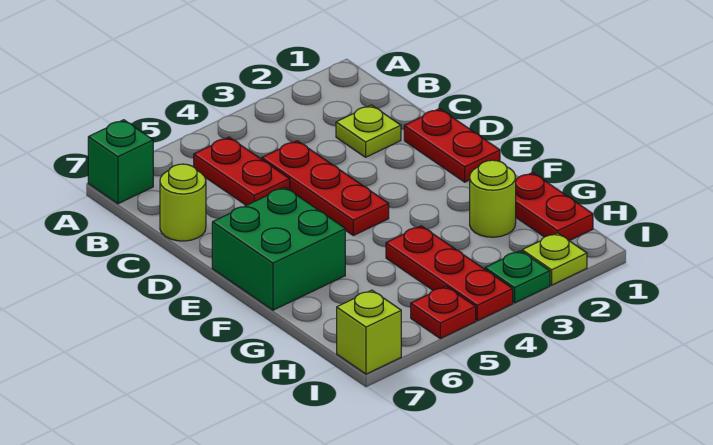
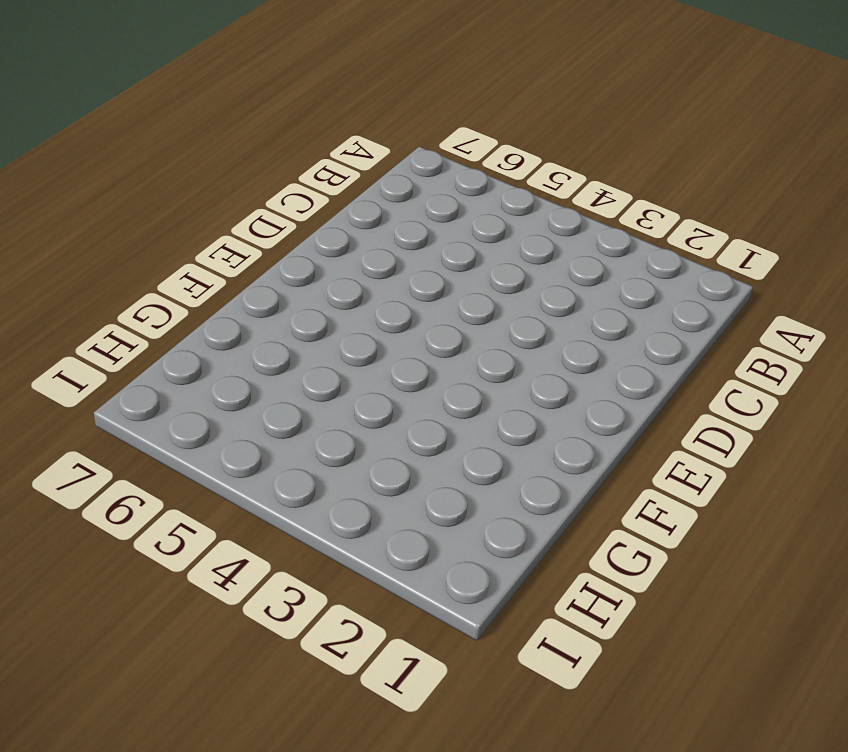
none -> green brick A7 level 1
none -> red plate B5:C5 level 1
none -> lime plate C2 level 1

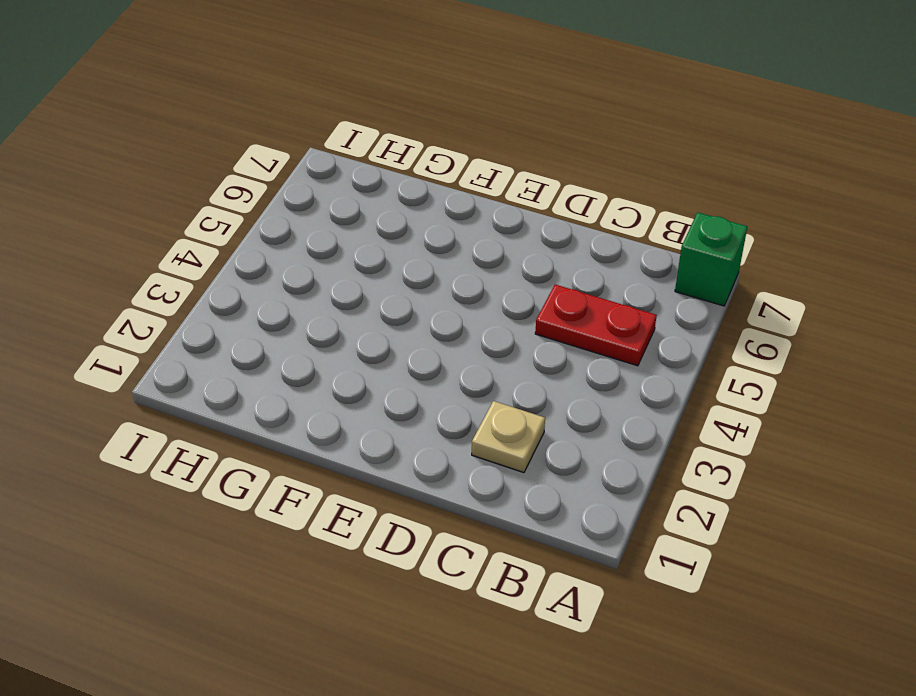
tan plate C2 level 1 -> lime plate C2 level 1
none -> red plate C4:E4 level 1
none -> lime round brick C7 level 1
none -> red plate D1:E1 level 1

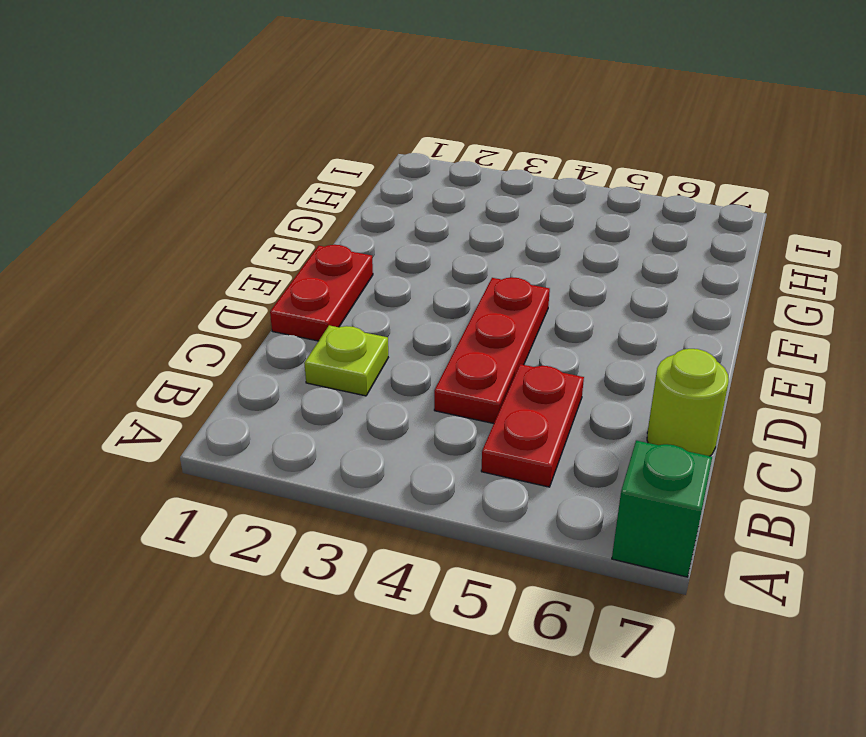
none -> green brick E6:F7 level 1
none -> red plate G1:H1 level 1
none -> lime round brick G2 level 1

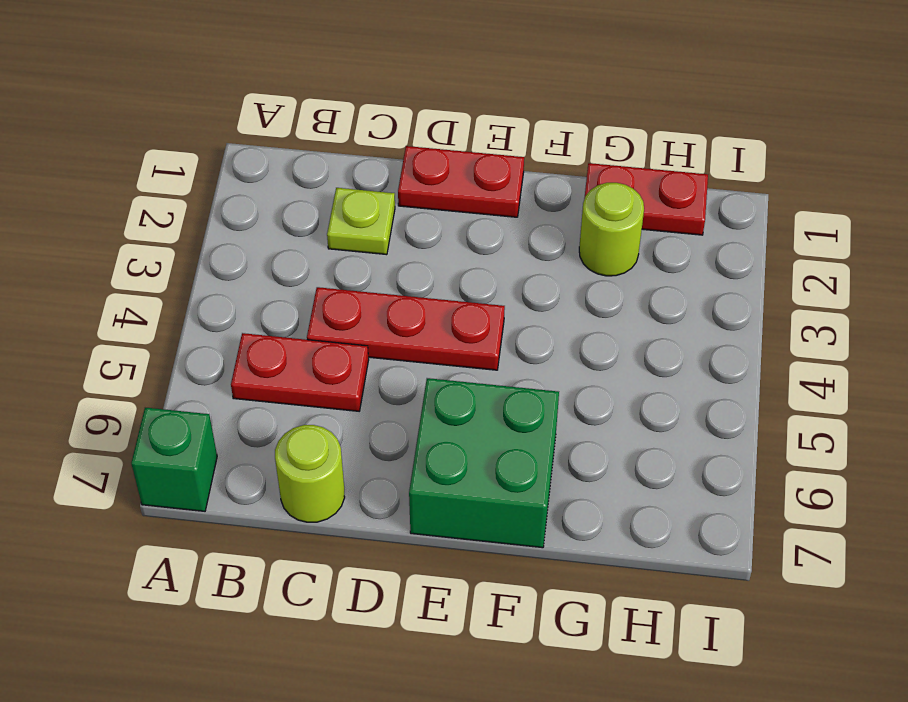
none -> red plate G4:I4 level 1
none -> lime plate I2 level 1
none -> green plate I3 level 1

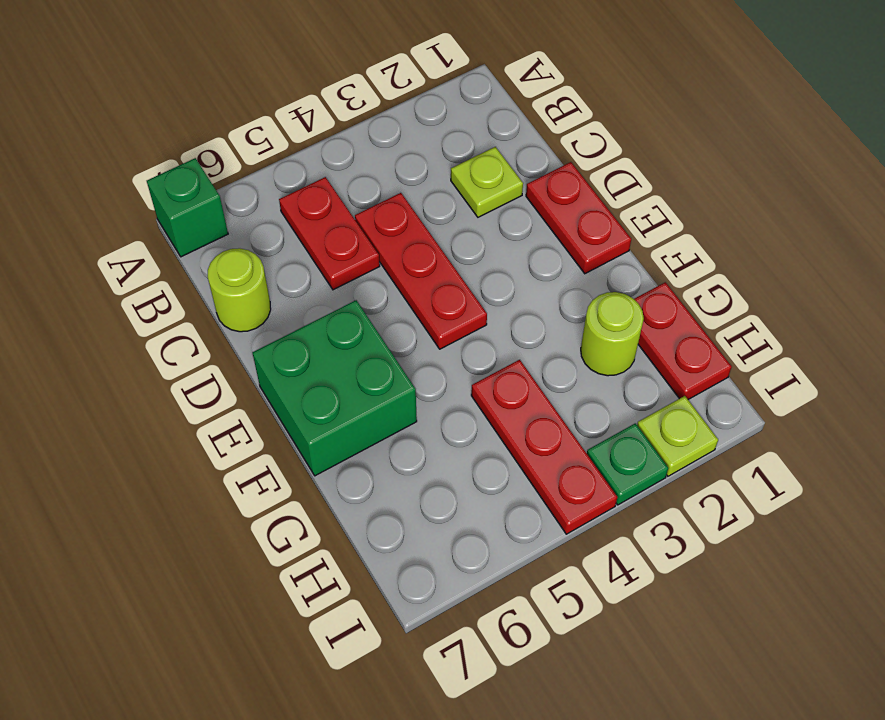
none -> red plate I5 level 1
none -> lime brick I7 level 1

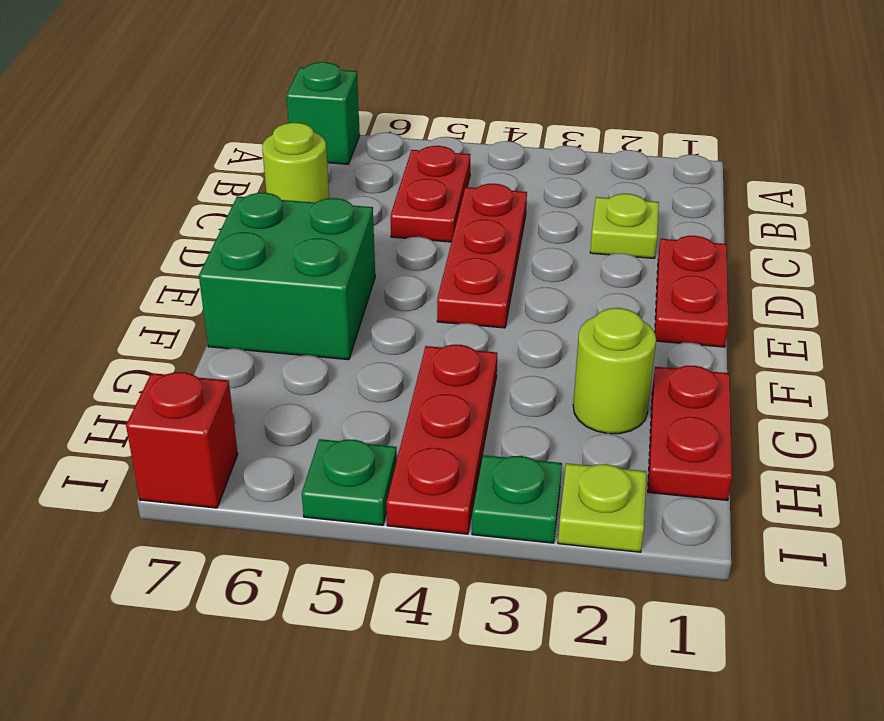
green plate I5 level 1 -> red plate I5 level 1
red brick I7 level 1 -> lime brick I7 level 1

